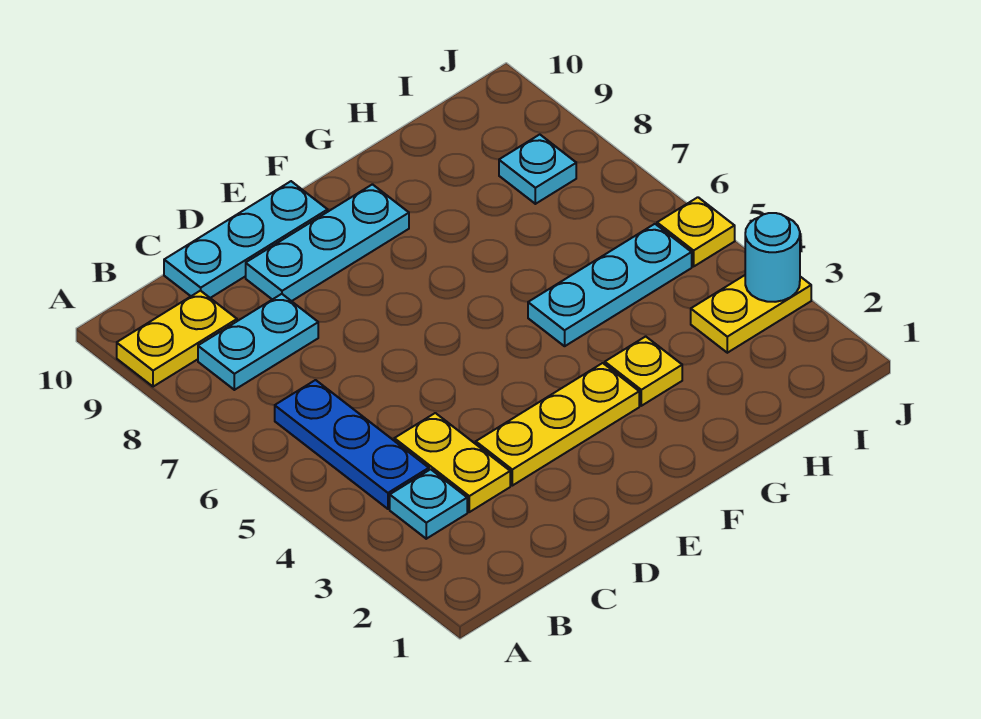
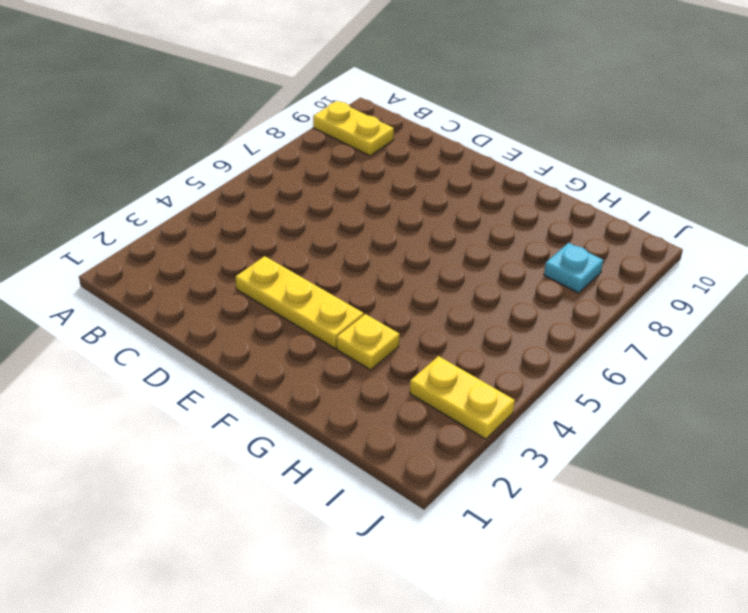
none -> cyan plate B3 level 1
none -> blue plate B4:B6 level 1
none -> cyan plate B8:C8 level 1

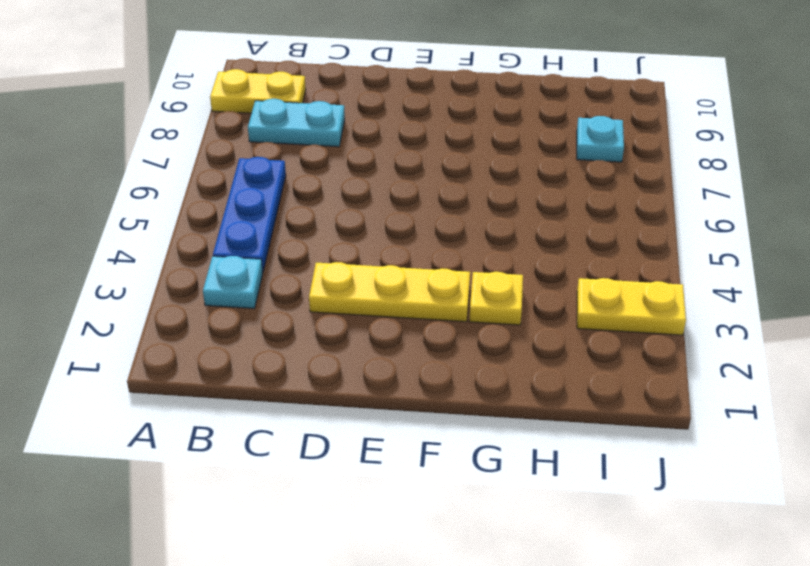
none -> yellow plate C3:C4 level 1
none -> cyan plate C10:E10 level 1
none -> cyan plate D9:F9 level 1

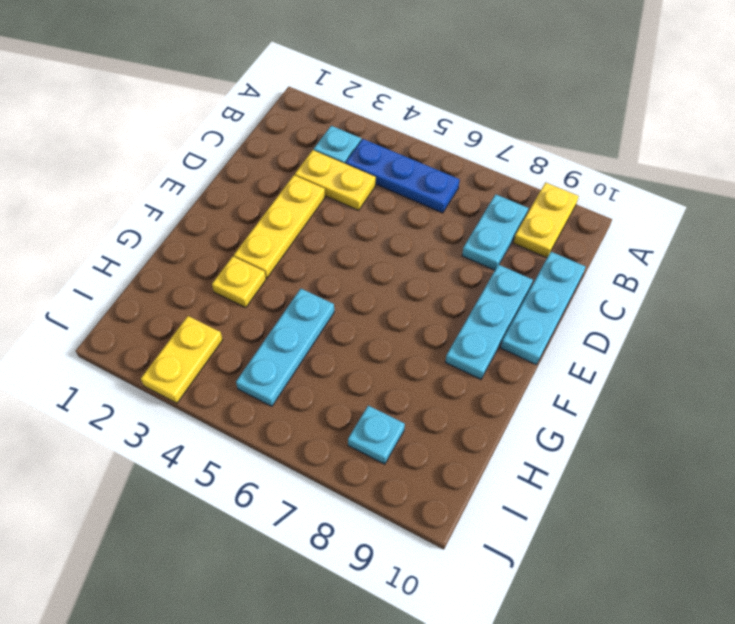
none -> yellow plate J5 level 1
none -> cyan round brick J3 level 2

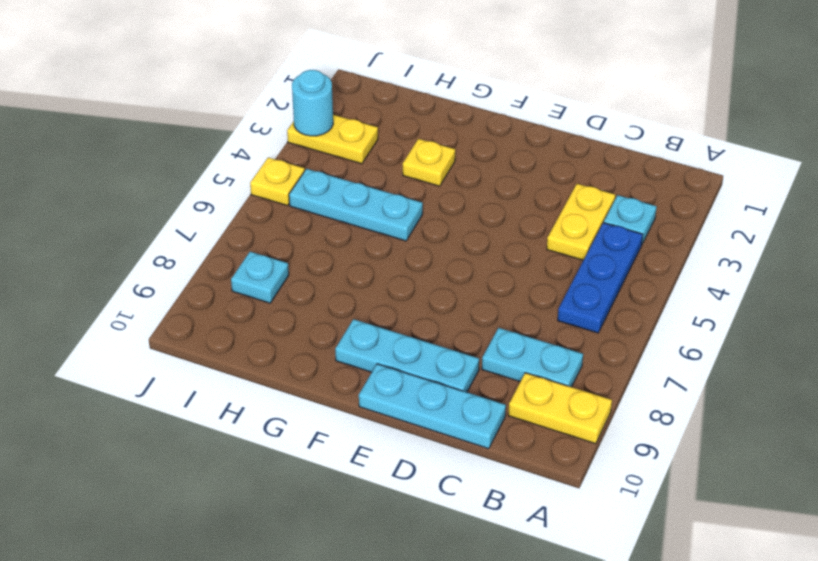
none -> yellow plate D3:F3 level 1

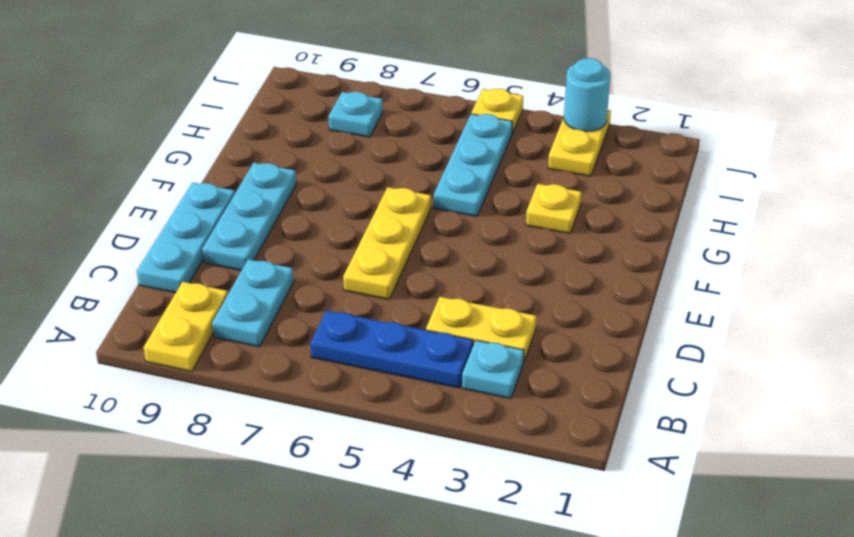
yellow plate D6:F6 level 1 -> yellow plate D3:F3 level 1

